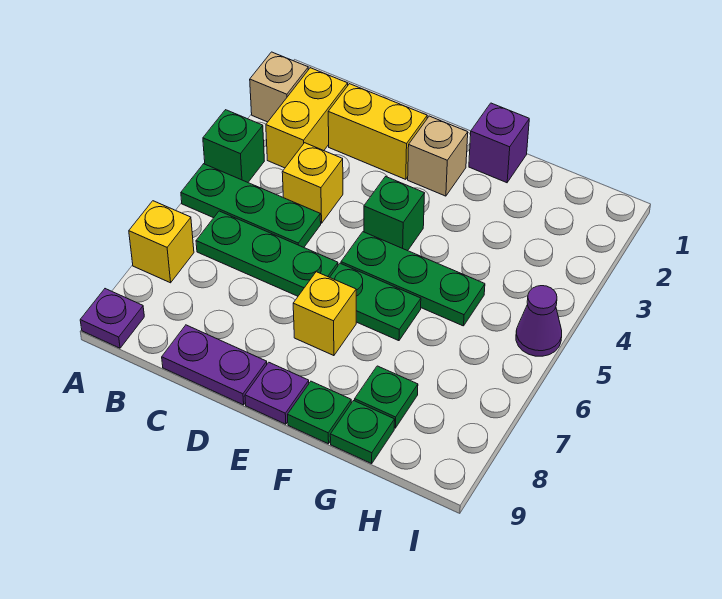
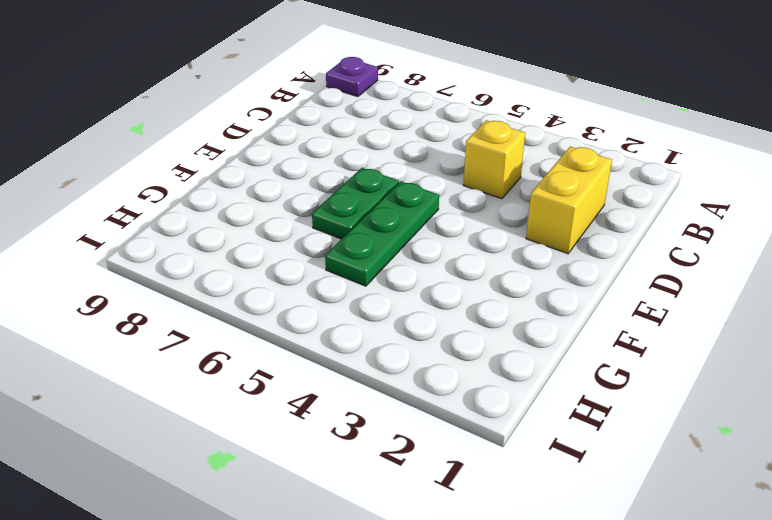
none -> tan brick A2 level 1
none -> green brick A4 level 1
none -> green plate A5:C5 level 1

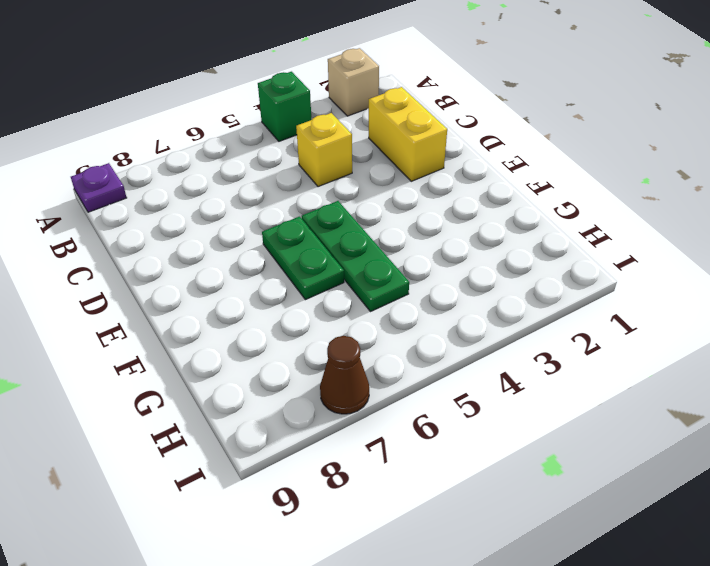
brown cone I7 level 1 -> none
none -> green plate A5:C5 level 1
none -> yellow brick A7 level 1
none -> yellow brick B2:B3 level 1

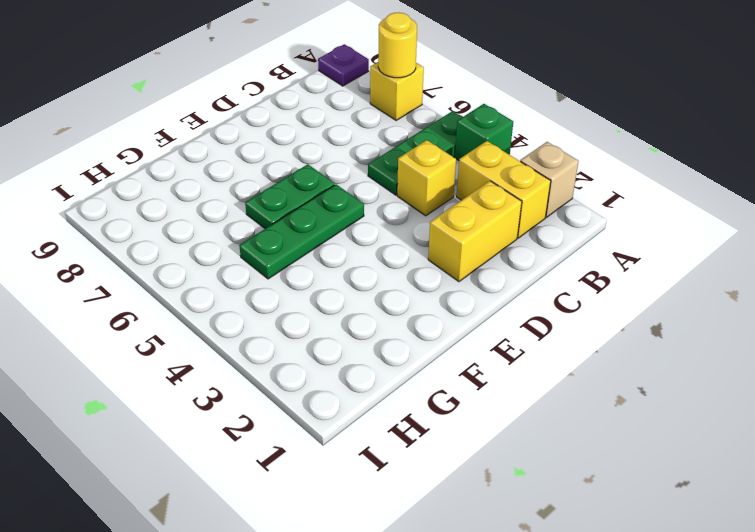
yellow round brick A7 level 2 -> none
none -> green plate B6:D6 level 1
none -> purple plate C9:D9 level 1
none -> tan brick E2 level 1

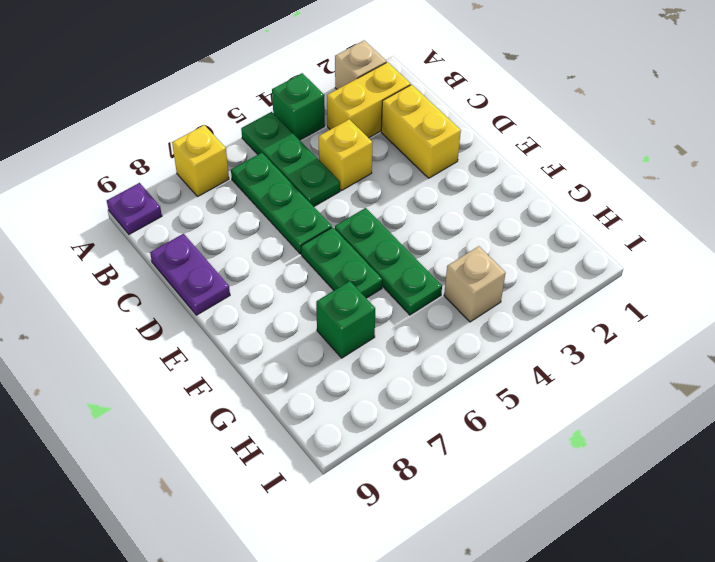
green brick G7 level 1 -> green brick E4 level 1
tan brick H4 level 1 -> tan brick E2 level 1
none -> yellow brick E7 level 1
none -> purple plate E9 level 1
none -> purple brick F1 level 1

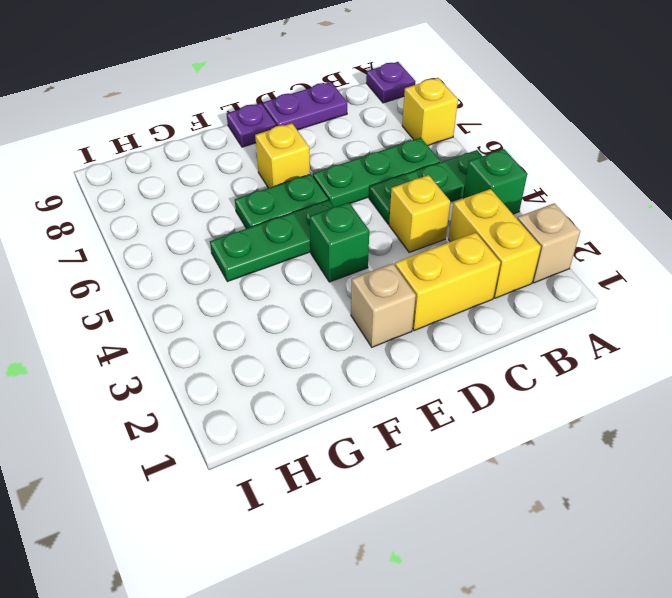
none -> purple brick F1 level 1
none -> green plate F9 level 1
none -> green plate G8 level 1

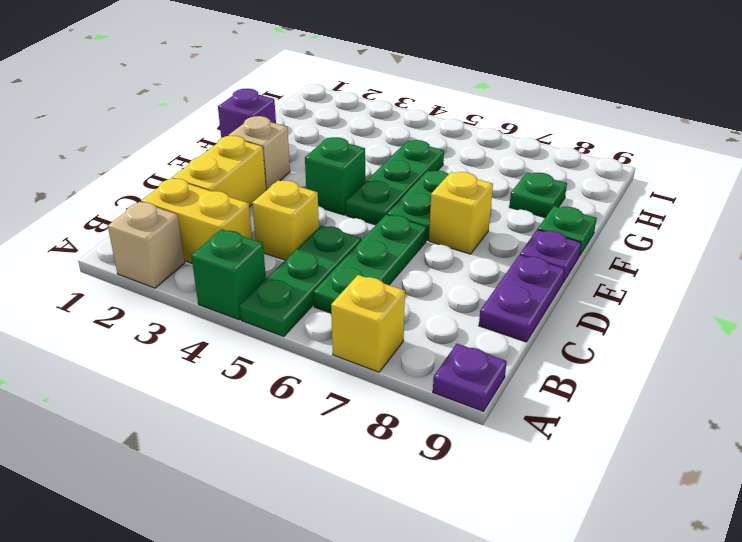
none -> green plate G9 level 1
none -> purple cone I5 level 1

